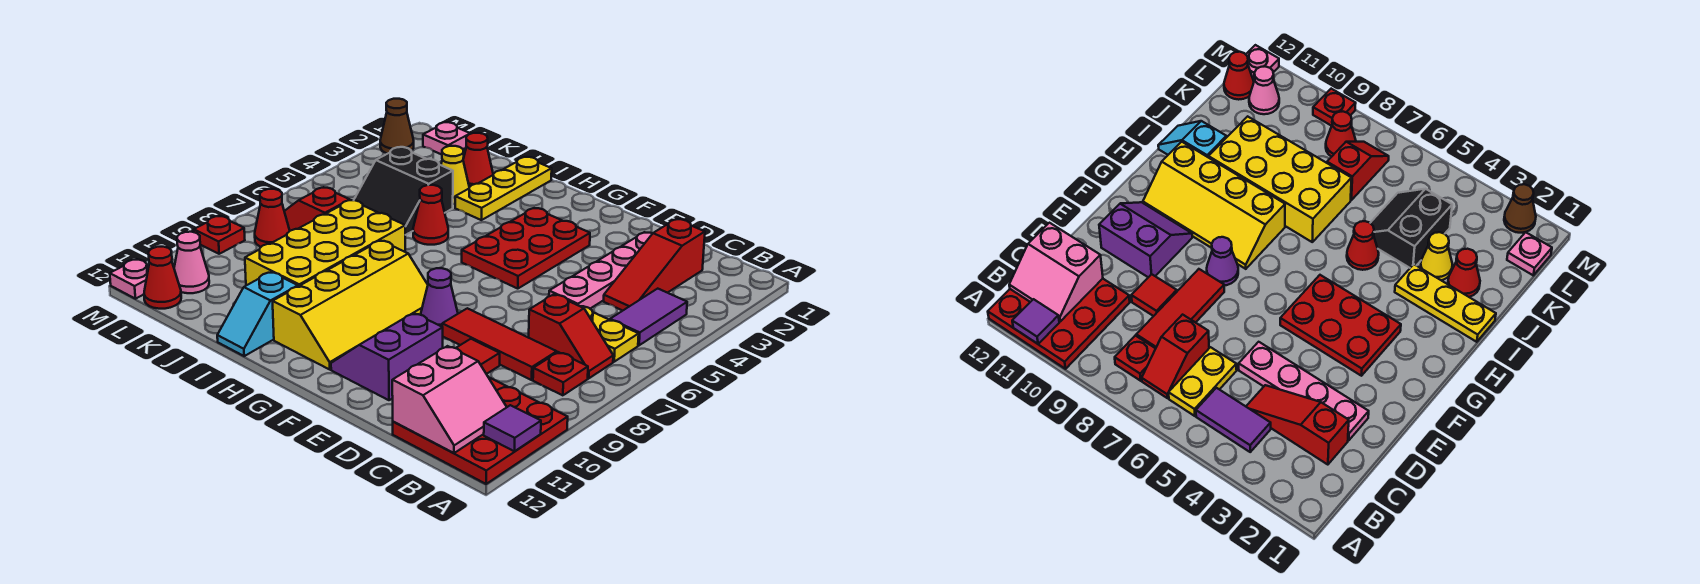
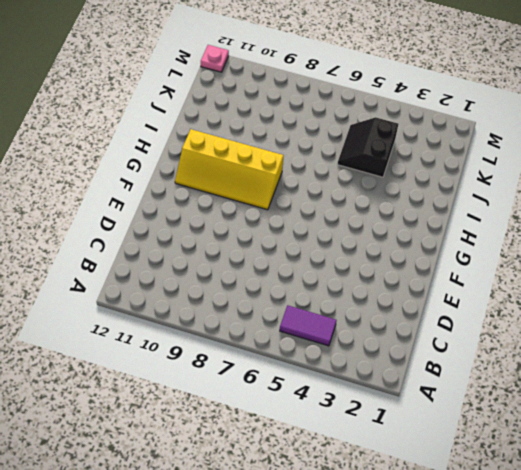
none -> red plate A10:C12 level 1
none -> yellow plate B6:C6 level 1
none -> red slope B7:C7 level 1 top C
none -> red plate B8 level 1

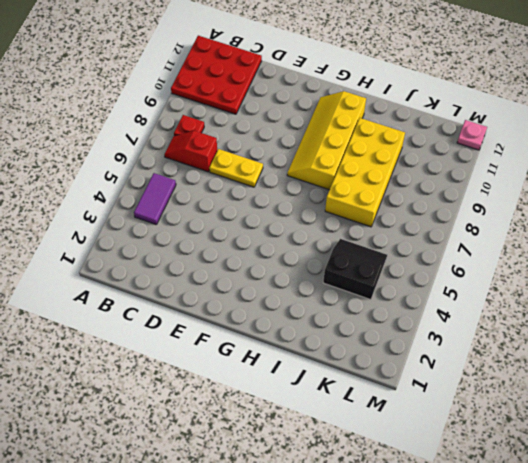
yellow plate D7:E7 level 1 -> yellow plate B6:C6 level 1
none -> red slope C2:C4 level 1 top 2
none -> red tile C8:E8 level 1
none -> pink plate D2:D5 level 1
none -> red tile D9 level 1

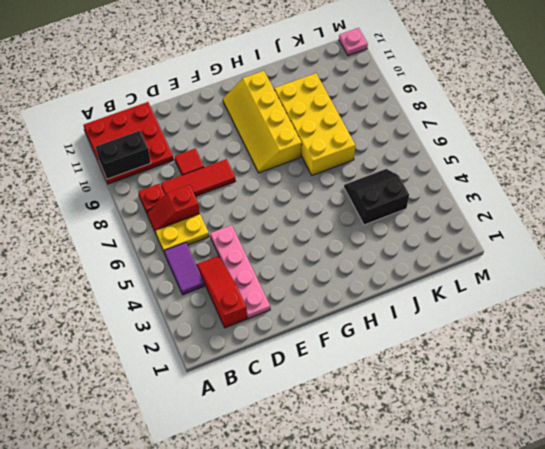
black brick A10:B10 level 2 -> none
none -> purple slope E10:F11 level 1 top E
none -> red plate F3:G5 level 1
none -> purple cone F8 level 1
none -> yellow plate I1:I3 level 1

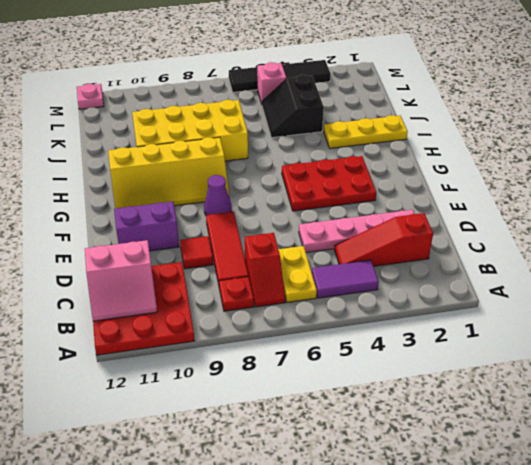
pink brick L5 level 1 -> none
black tile M3:M6 level 1 -> none
none -> red cone I5 level 1
none -> cyan slope I11:I12 level 1 top 11
none -> red cone J2 level 1
none -> yellow cone J3 level 1

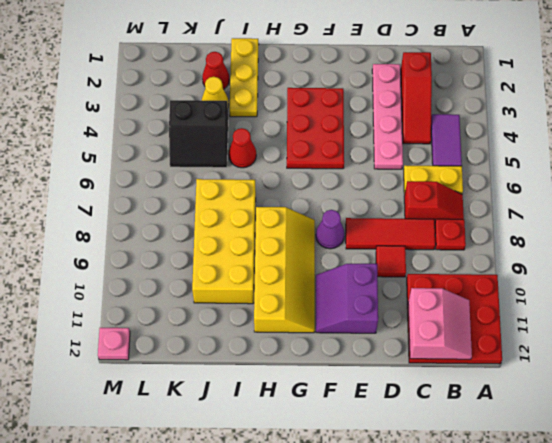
none -> cyan slope I11:I12 level 1 top 11
none -> red slope K7:L7 level 1 top K
none -> pink plate L1 level 1
none -> red cone L8 level 1

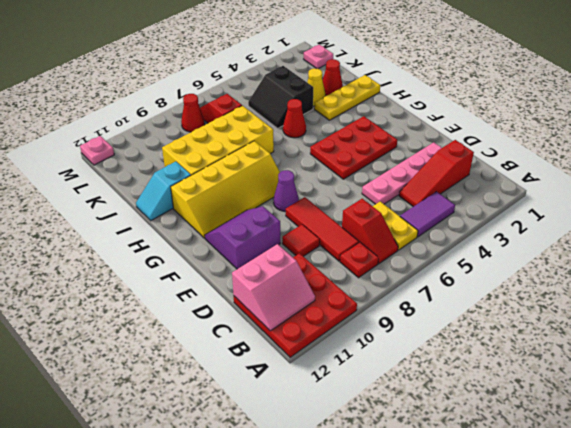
none -> pink cone L11 level 1
none -> red cone L12 level 1
none -> brown cone M2 level 1
none -> red plate M9 level 1

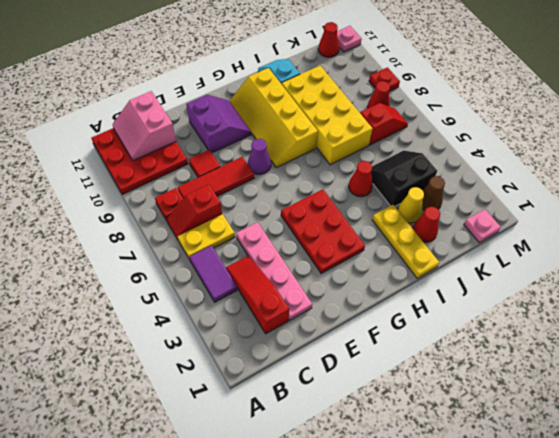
brown cone K3 level 1 -> brown cone M2 level 1
none -> pink cone L11 level 1
none -> purple tile A11 level 2

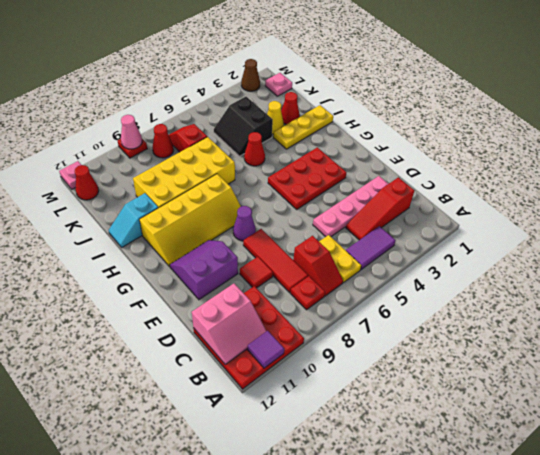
pink cone M9 level 2 -> pink cone L11 level 1

